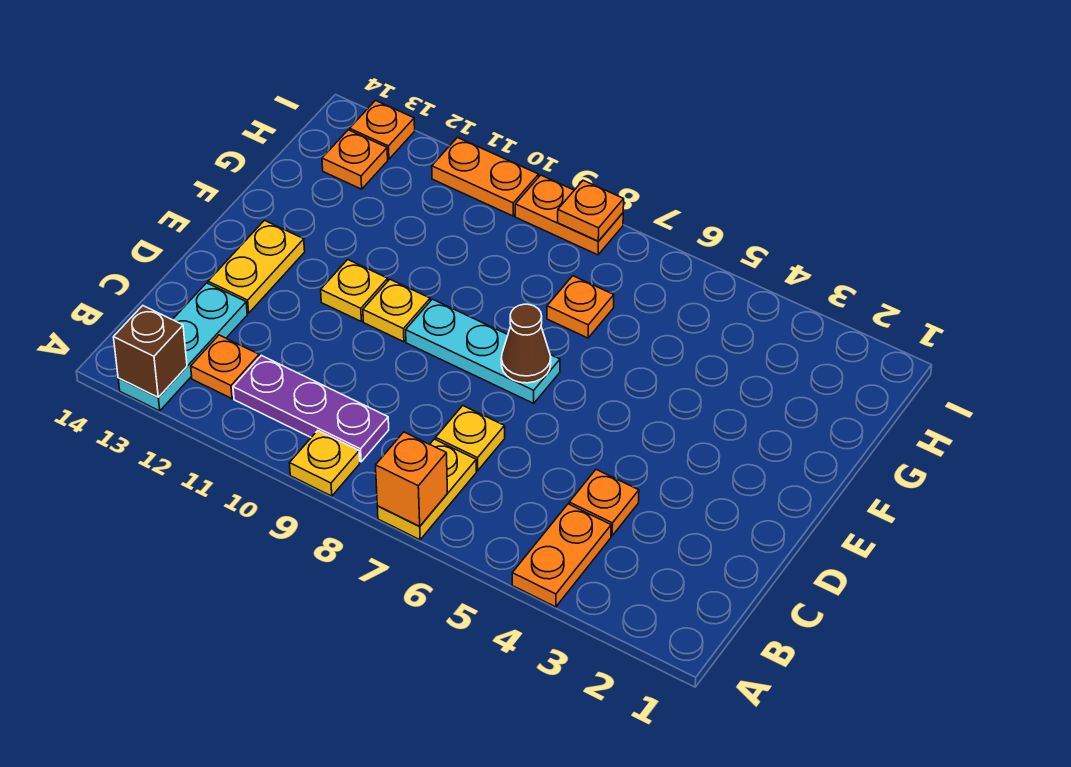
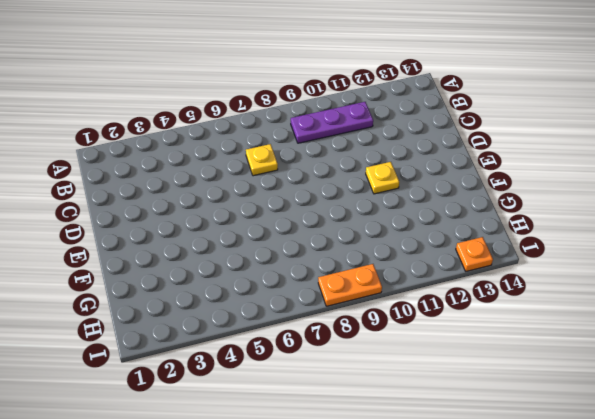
none -> orange plate A4:B4 level 1
none -> yellow plate A7:B7 level 1
none -> yellow plate A9 level 1

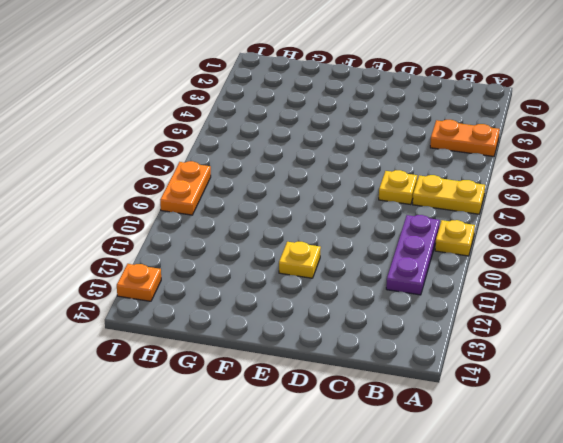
none -> cyan plate A13:C13 level 1
none -> orange plate B12 level 1
none -> orange plate C4 level 1

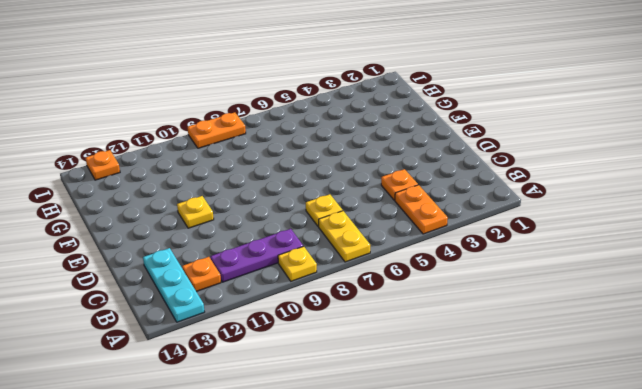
none -> yellow plate D13:E13 level 1
none -> cyan plate E7:E9 level 1
none -> yellow plate E10 level 1

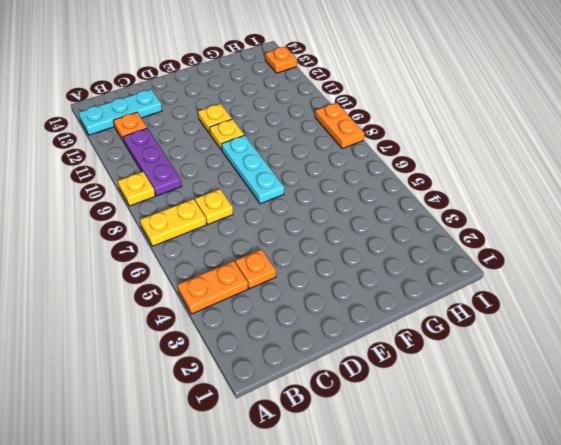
none -> yellow plate D13:E13 level 1
none -> orange plate G7 level 1
none -> orange plate H13 level 1

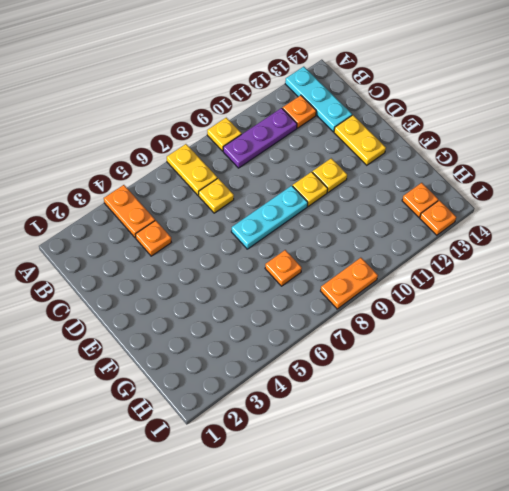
none -> orange plate I10:I11 level 1
none -> orange brick A7 level 2
none -> brown brick A13 level 2

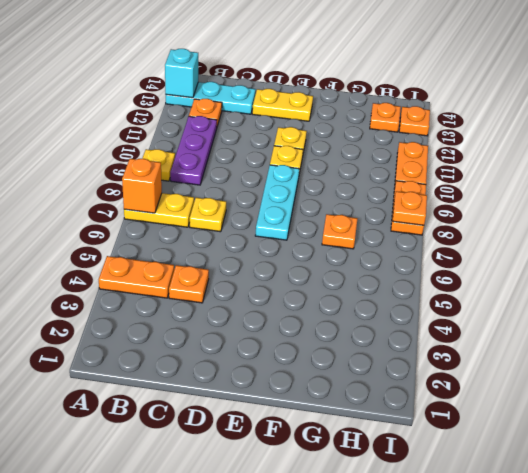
cyan brick A13 level 2 -> brown brick A13 level 2
none -> brown cone E7 level 2

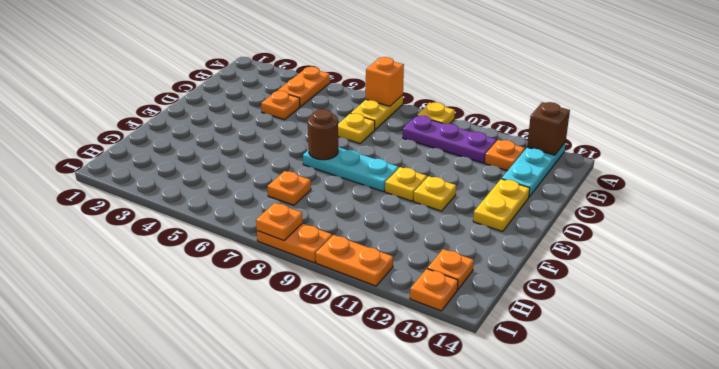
brown round brick E7 level 2 -> brown cone E7 level 2

